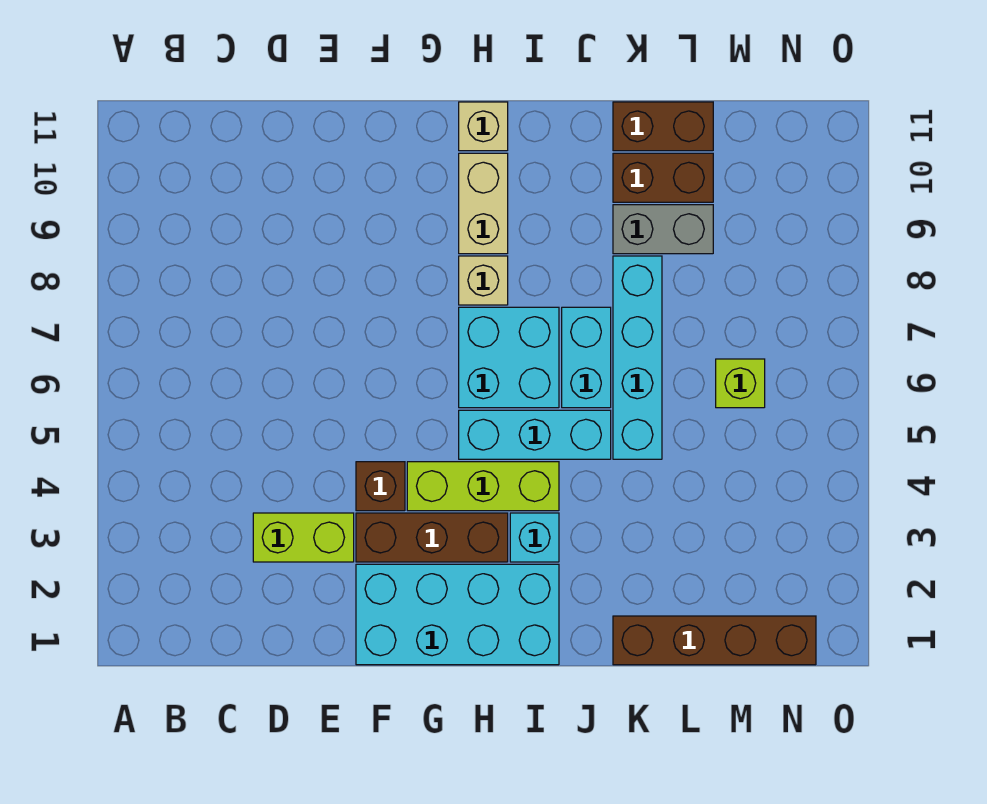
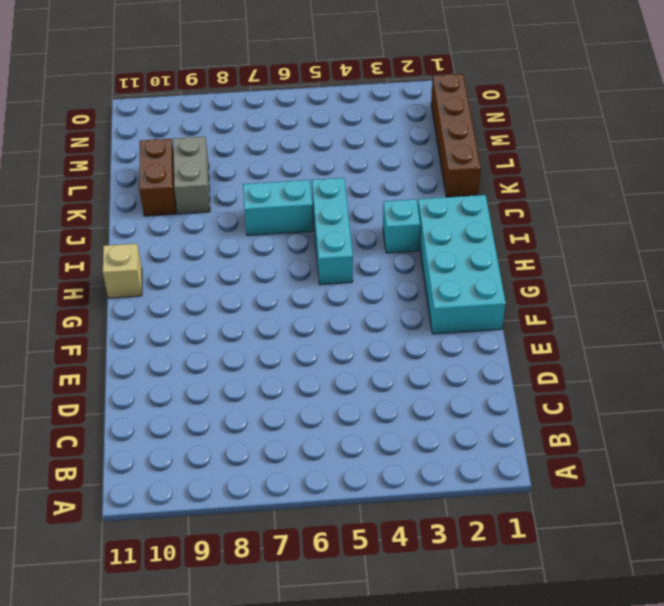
none -> lime brick D3:E3 level 1
none -> brown brick F3:H3 level 1
none -> brown brick F4 level 1

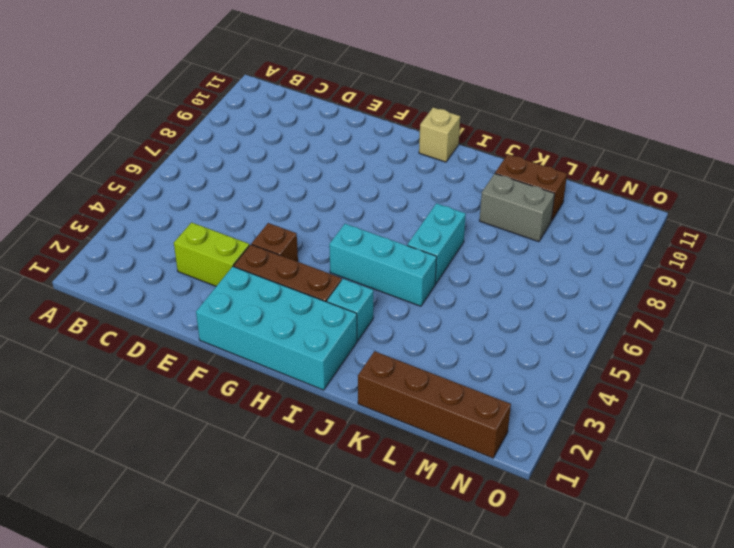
none -> lime brick G4:I4 level 1
none -> cyan brick H6:I7 level 1
none -> tan brick H8 level 1

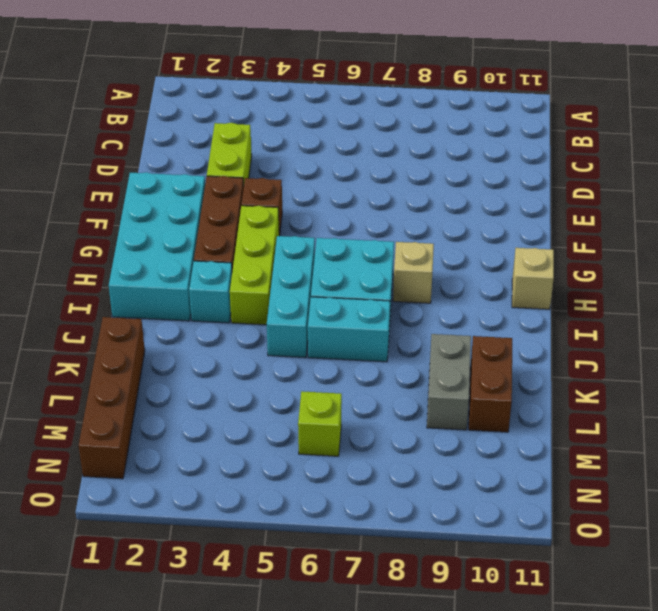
none -> tan brick H9:H10 level 1
none -> cyan brick K5:K8 level 1
none -> brown brick K11:L11 level 1

